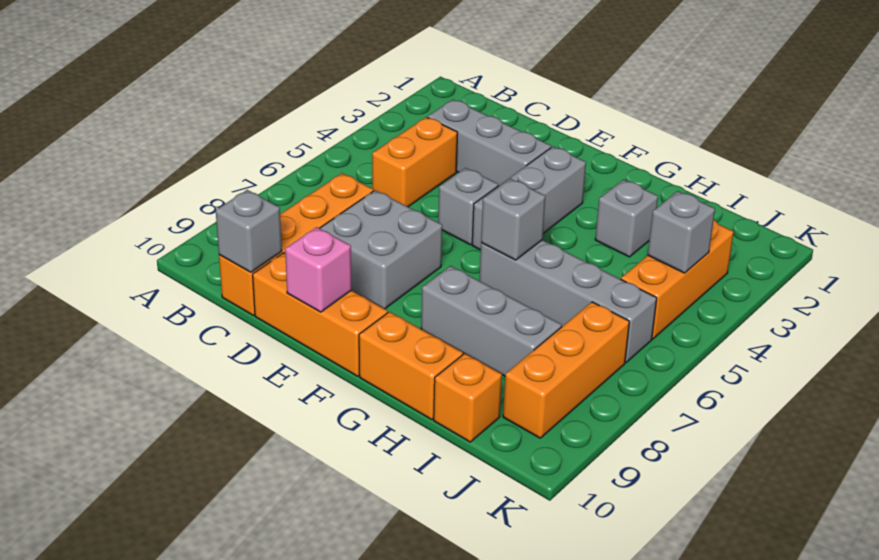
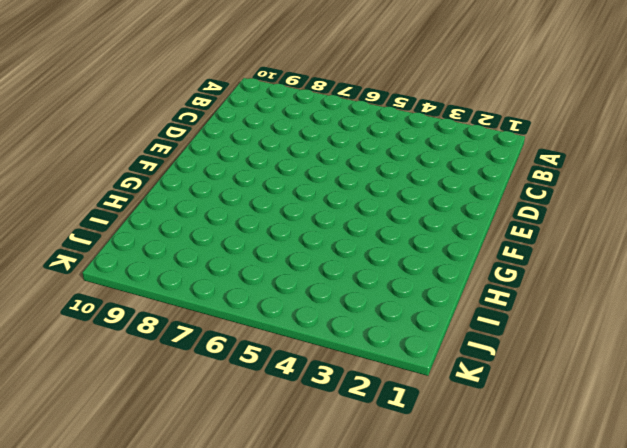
none -> grey brick C3:E3 level 1
none -> orange brick C4:C5 level 1
none -> orange brick C7:C10 level 1

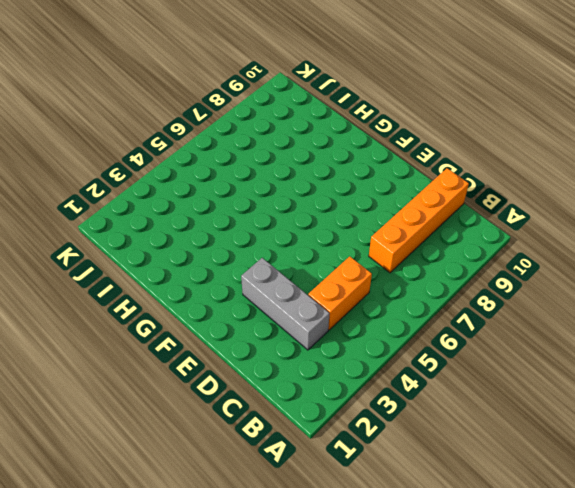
none -> grey brick D7:E8 level 1
none -> orange brick D10:F10 level 1
none -> grey brick E5 level 1

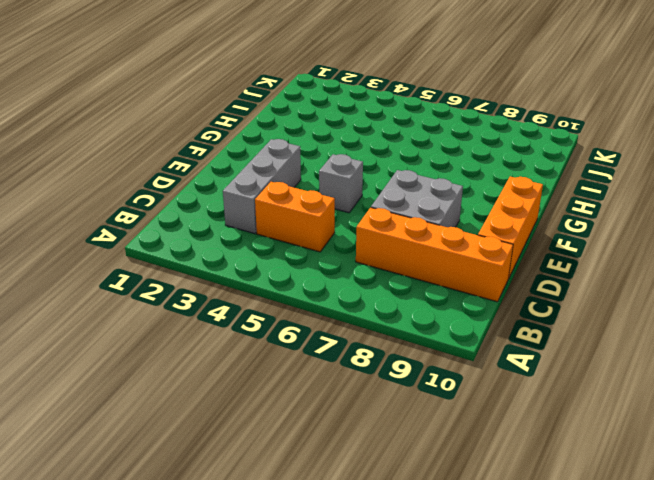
none -> grey brick F3:F5 level 1
none -> grey brick G6:J6 level 1
none -> grey brick G8:I8 level 1

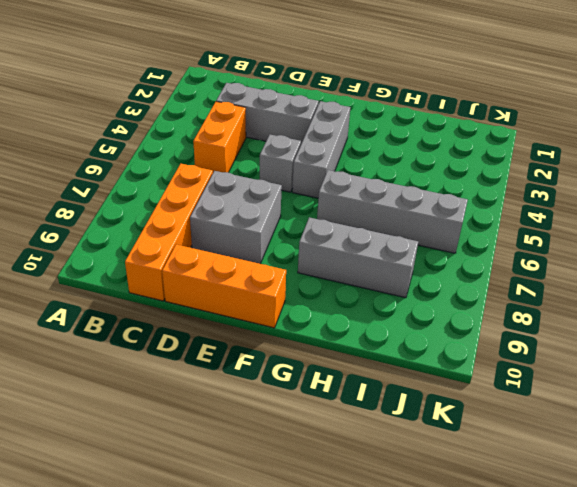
none -> orange brick G10:H10 level 1
none -> grey brick H3 level 1
none -> orange brick I10 level 1

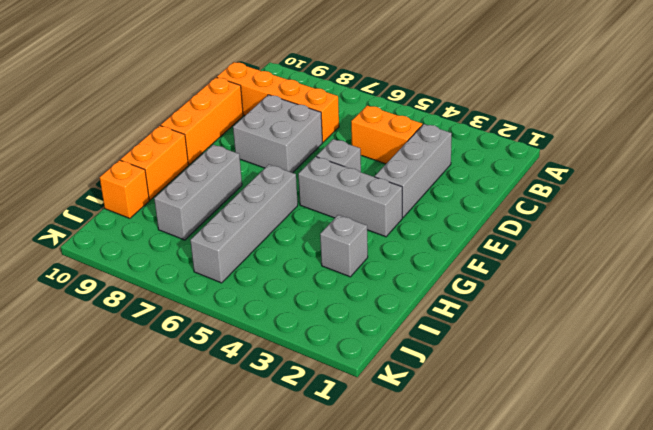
none -> orange brick J3:J5 level 1
none -> orange brick J7:J9 level 1
none -> grey brick C10 level 2

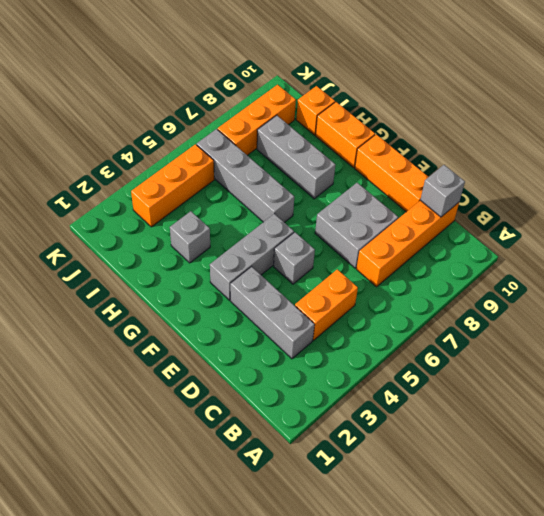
none -> pink brick E10 level 2
none -> grey brick G6 level 2
none -> grey brick J4 level 2

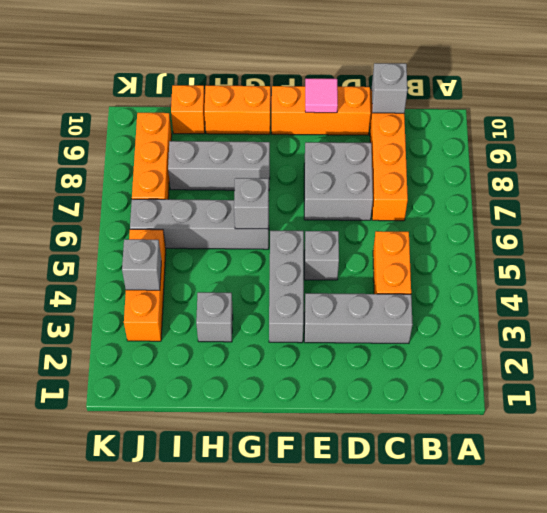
pink tile E10 level 2 -> pink brick E10 level 2

